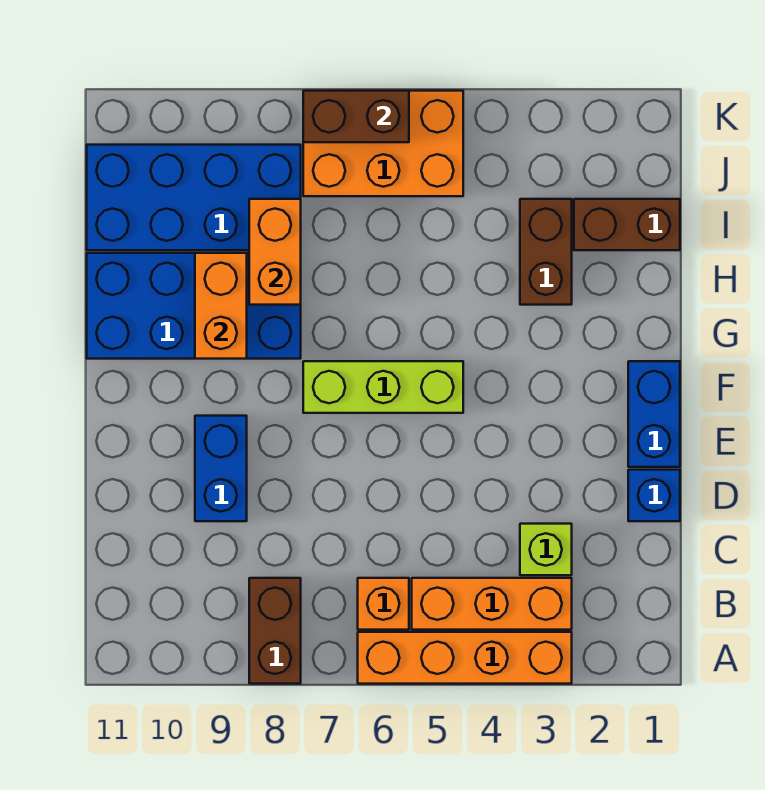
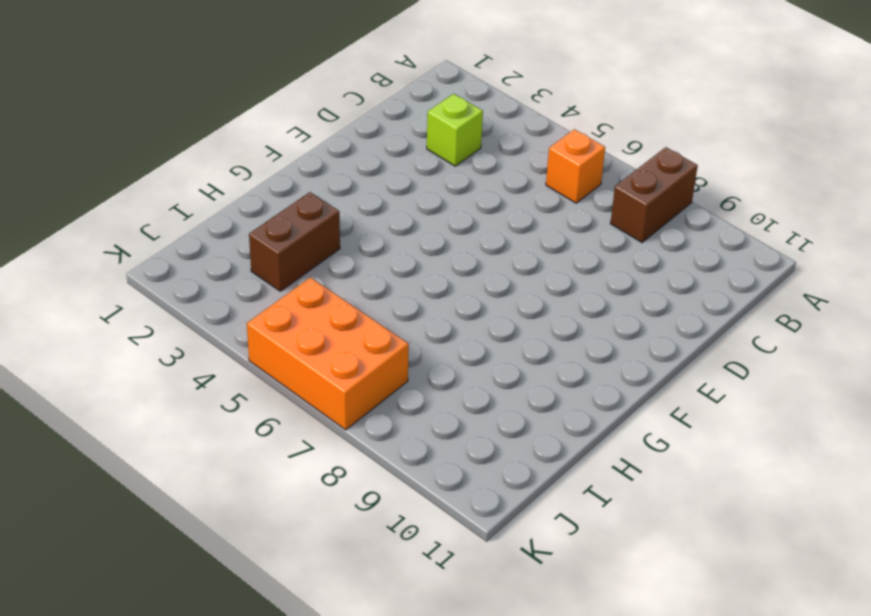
none -> orange brick A3:A6 level 1
none -> orange brick B3:B5 level 1
none -> blue brick D1 level 1

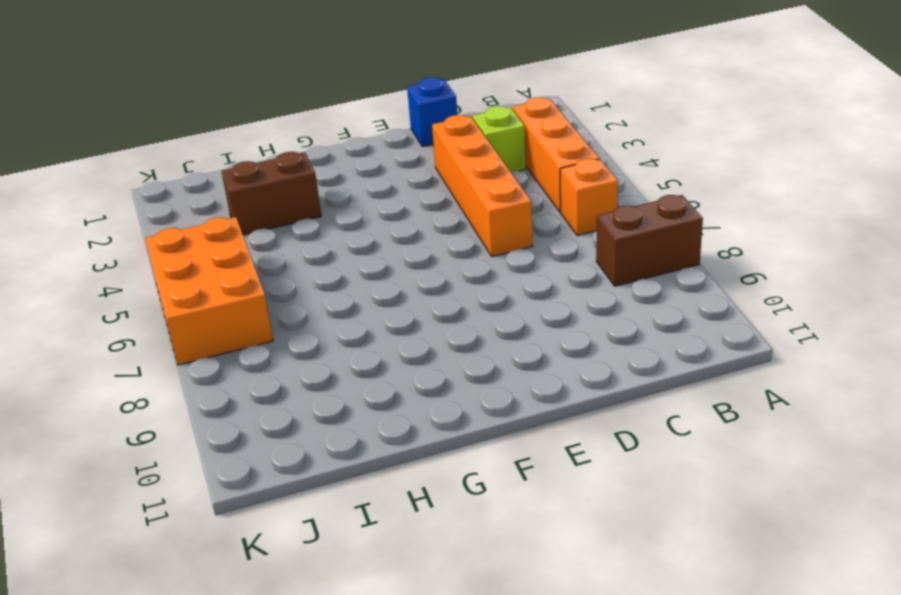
orange brick D3:D6 level 1 -> orange brick A3:A6 level 1
none -> blue brick D9:E9 level 1
none -> blue brick E1:F1 level 1
none -> lime brick F5:F7 level 1

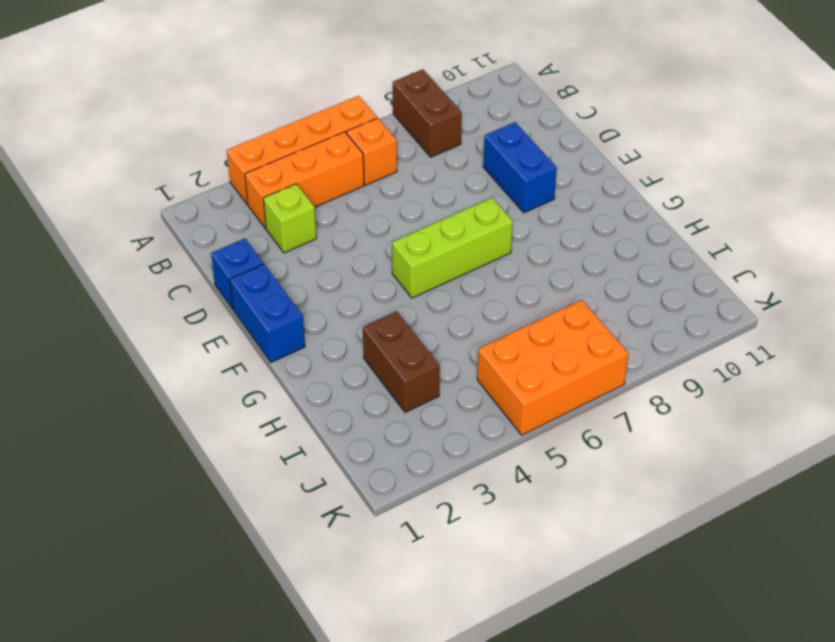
none -> blue brick G8:H11 level 1
none -> brown brick I1:I2 level 1
none -> blue brick I8:J11 level 1

